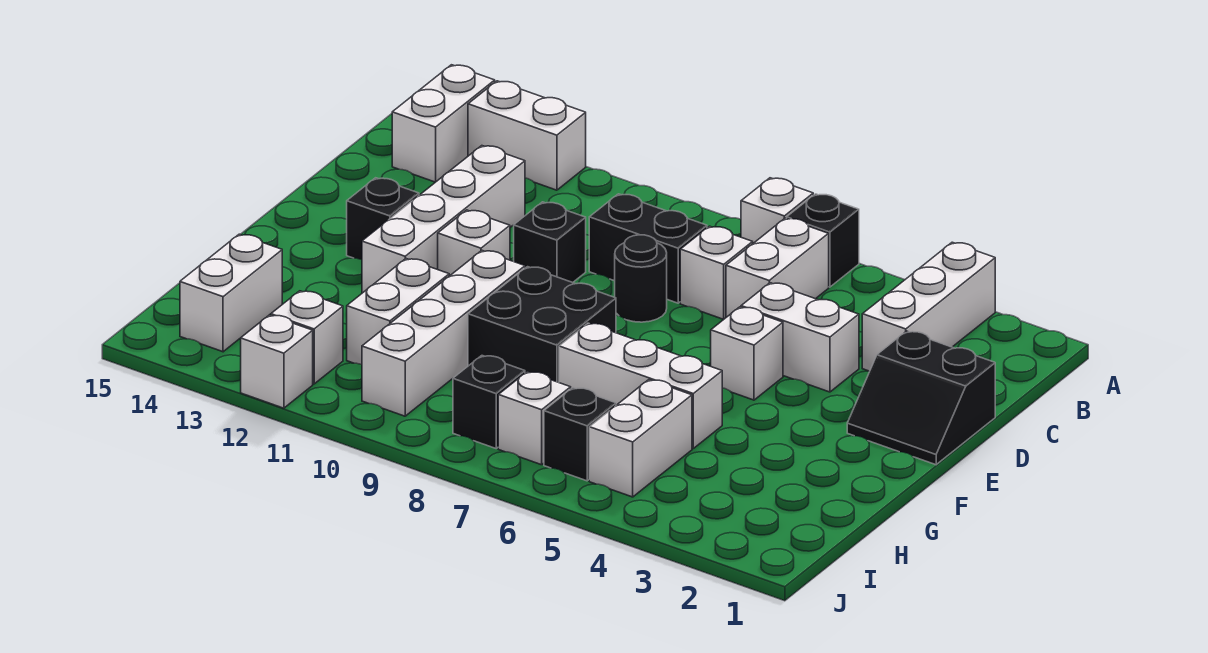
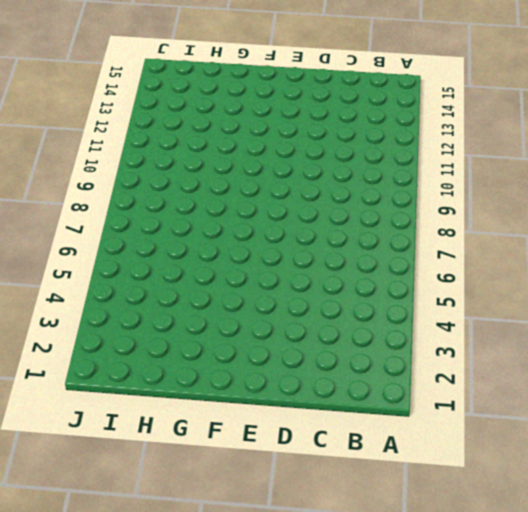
none -> white brick A3:C3 level 1
none -> black brick A6 level 1
none -> white brick A7 level 1

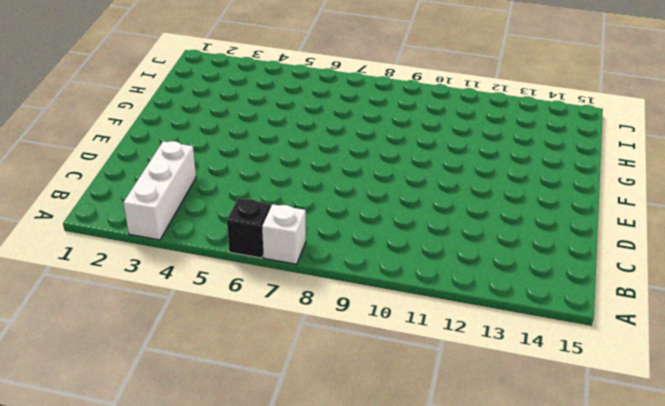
none -> white brick A12:A13 level 1
none -> white brick A14:B14 level 1
none -> white brick B6:C6 level 1

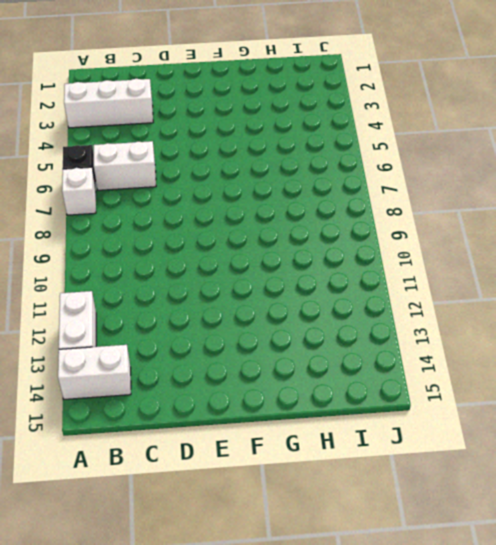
none -> white brick C7 level 1
none -> black brick C8:C9 level 1
none -> white brick C12:F12 level 1

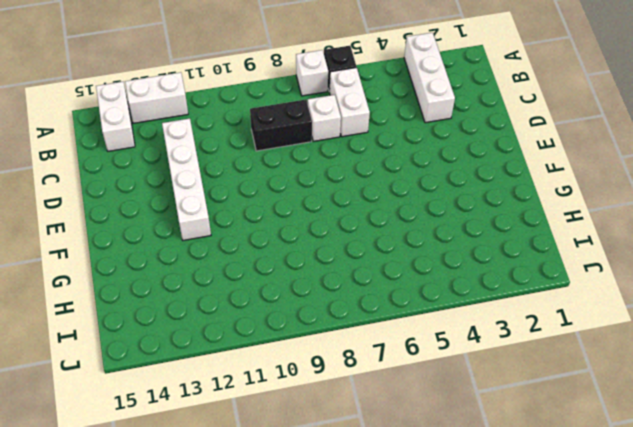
none -> black slope D1:E2 level 1 top D
none -> white brick D4:D5 level 1
none -> black round brick D8 level 1

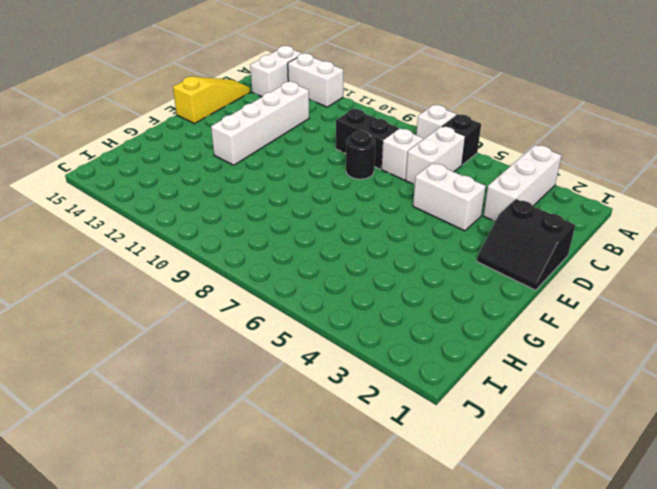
yellow slope C15:E15 level 1 top E -> none
none -> black brick D10 level 1
none -> white brick E5 level 1
none -> white brick E11 level 1

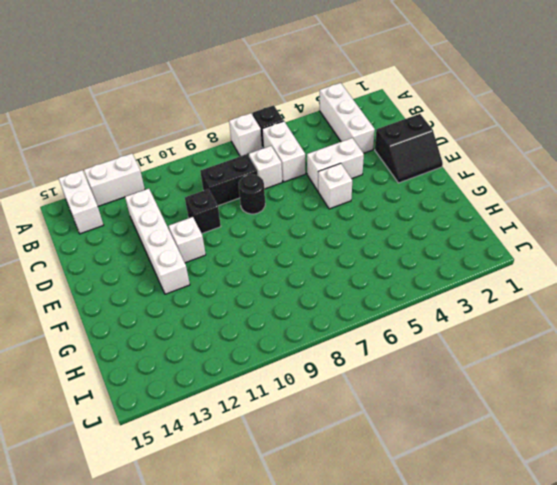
none -> black brick E13 level 1
none -> black brick F8:G9 level 1
none -> white brick F10:I10 level 1

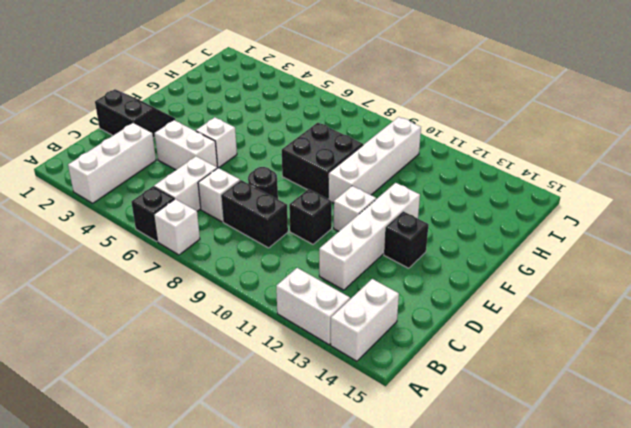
none -> white brick G5:G7 level 1
none -> white brick G11:H11 level 1
none -> white brick H5:I5 level 1

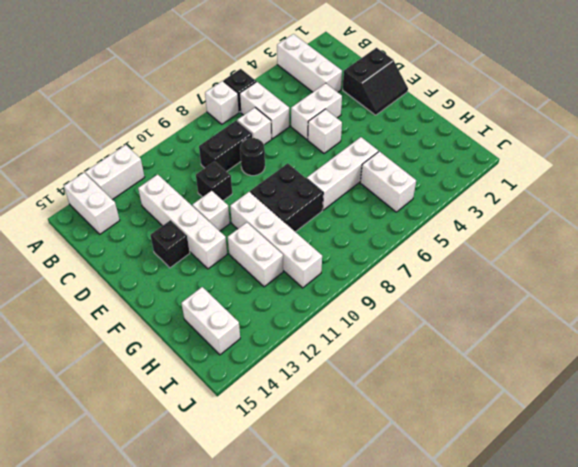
none -> black brick I6 level 1
none -> white brick I7 level 1
none -> black brick I8 level 1

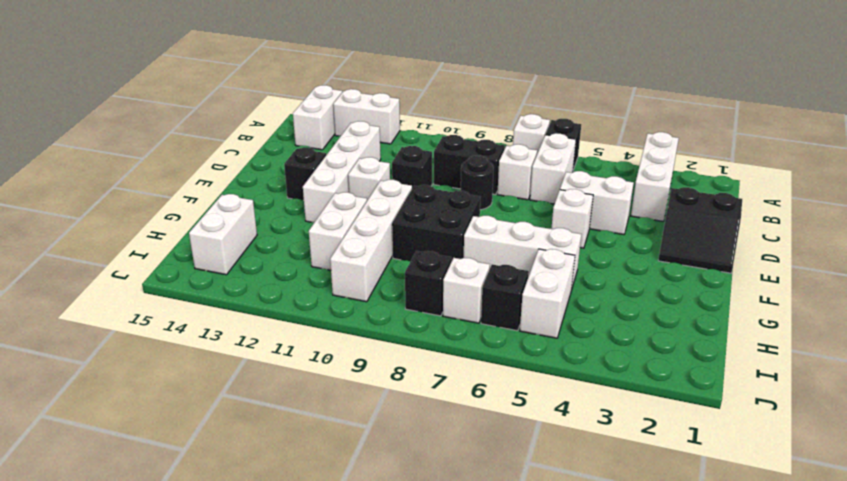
none -> white brick I12 level 1
none -> white brick J12 level 1

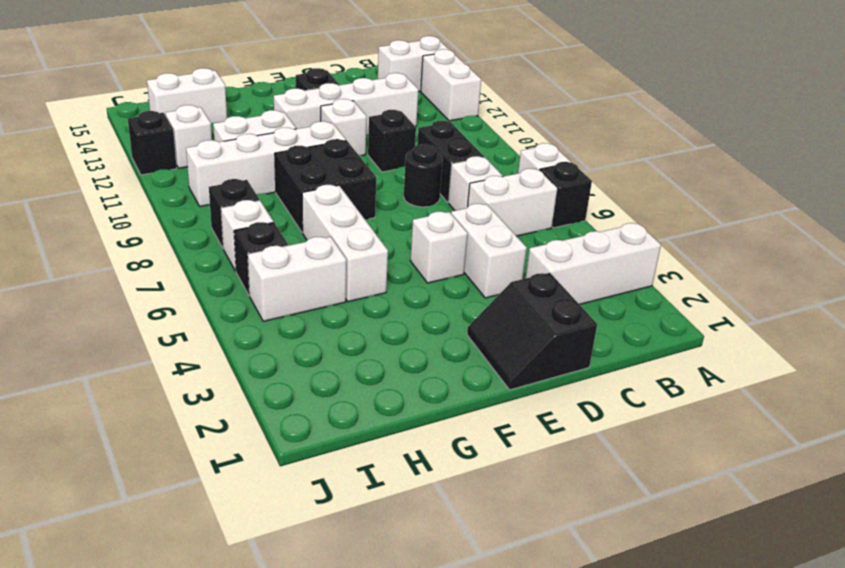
black brick J12 level 1 -> white brick J12 level 1

